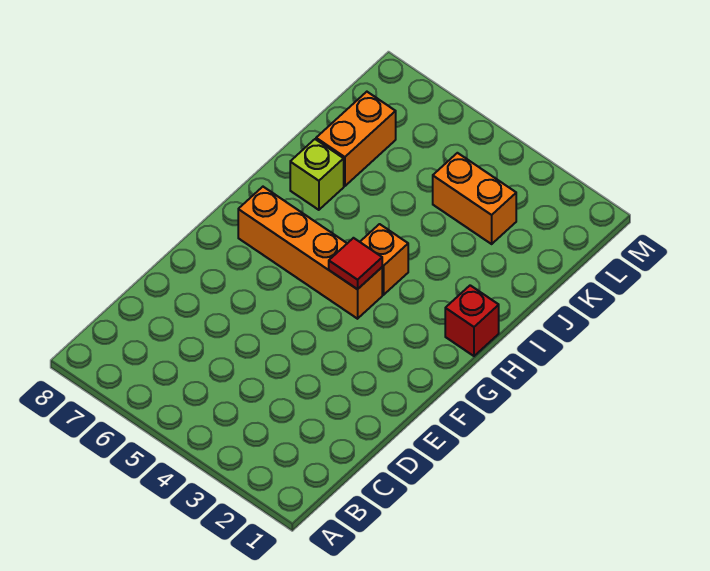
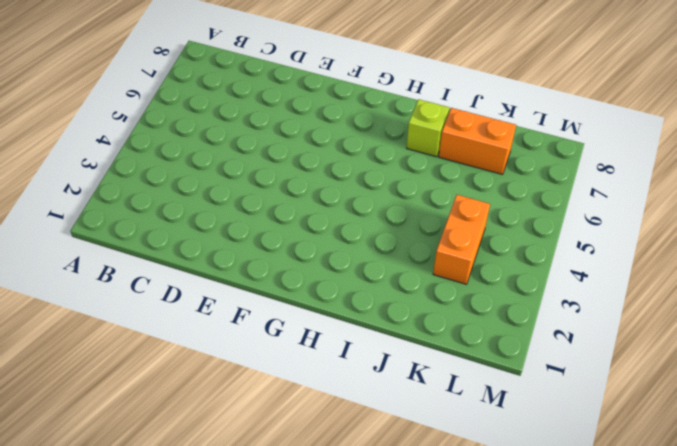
none -> orange brick G4:G7 level 1
none -> red brick H1 level 1

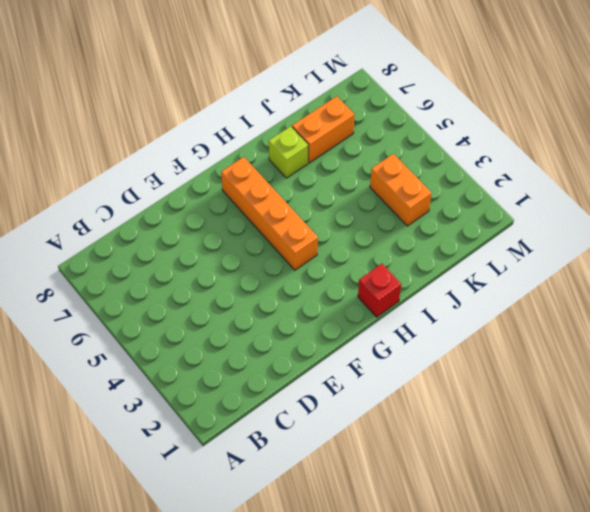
none -> orange brick H4 level 1
none -> red tile G4 level 2

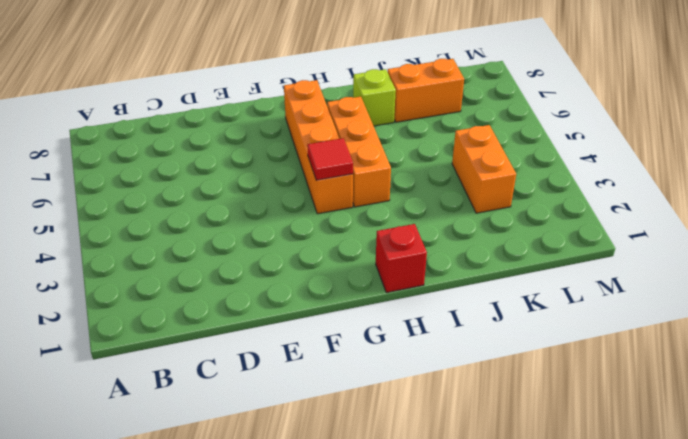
orange brick H4:H6 level 1 -> orange brick H4 level 1

